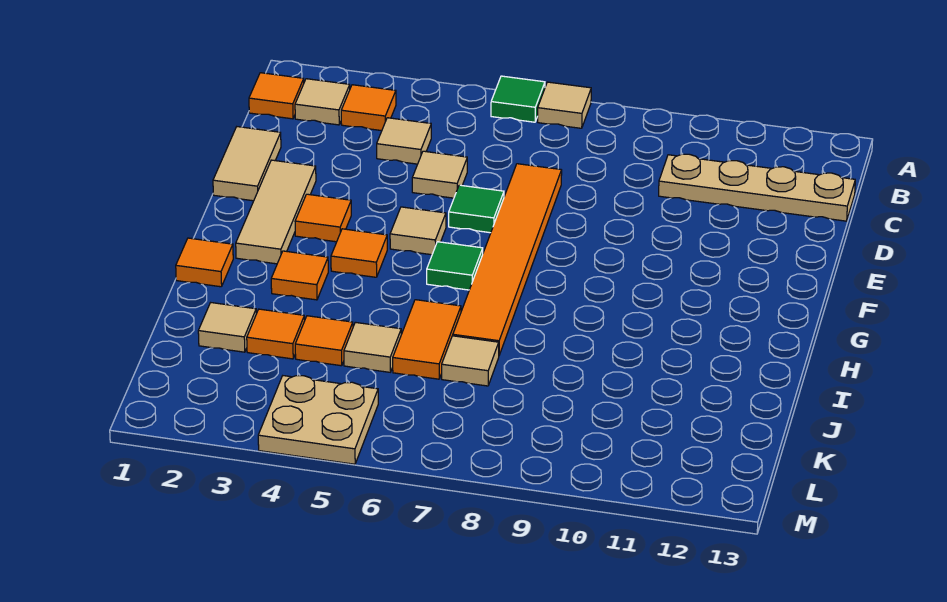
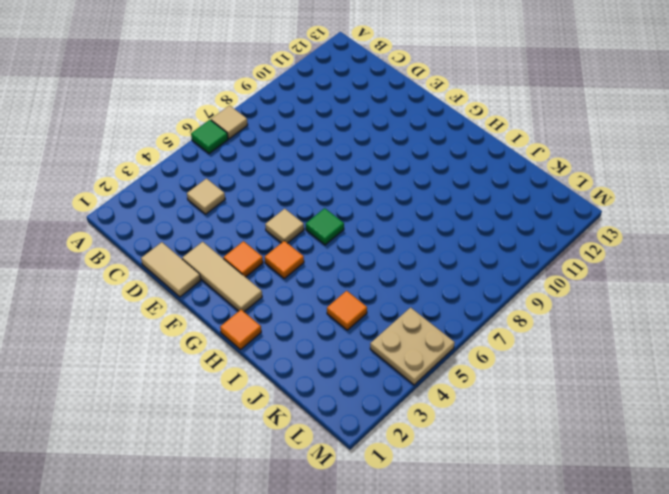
none -> orange tile B1 level 1
none -> tan tile B2 level 1
none -> orange tile B3 level 1

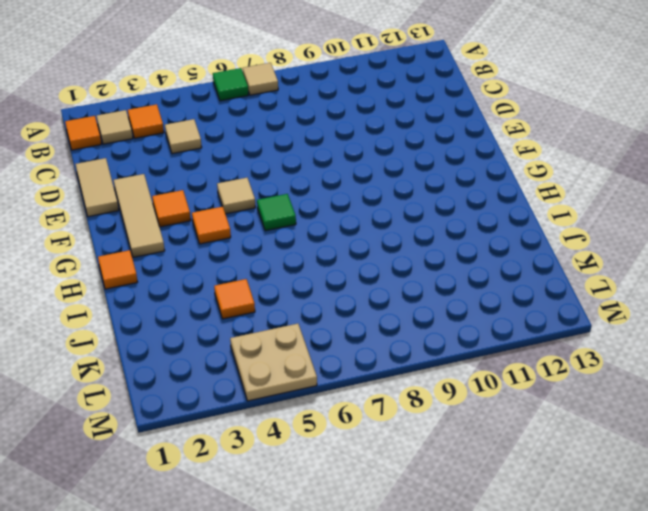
none -> tan plate C10:C13 level 1
none -> tan tile D5 level 1
none -> orange tile D7:I7 level 1

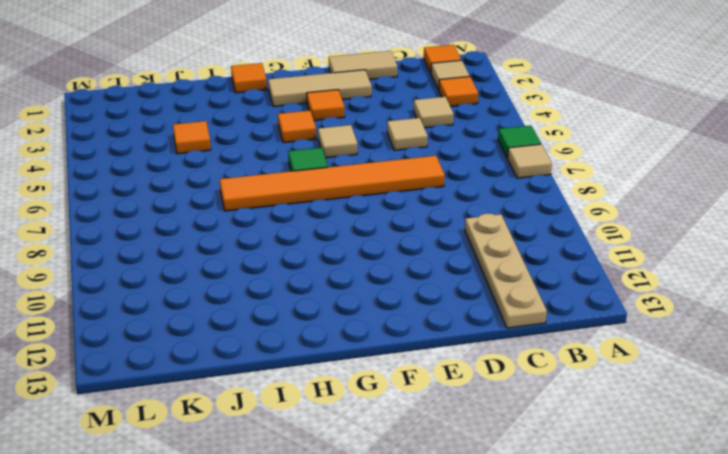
none -> green tile E6 level 1
none -> orange tile H3 level 1
none -> orange tile I6:J6 level 1

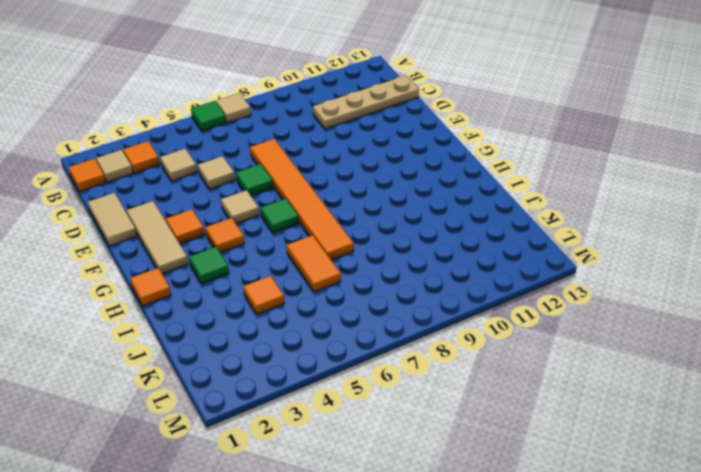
green tile H3 level 1 -> orange tile H3 level 1
none -> tan tile J2 level 1
none -> orange tile J3 level 1
none -> tan tile J5 level 1

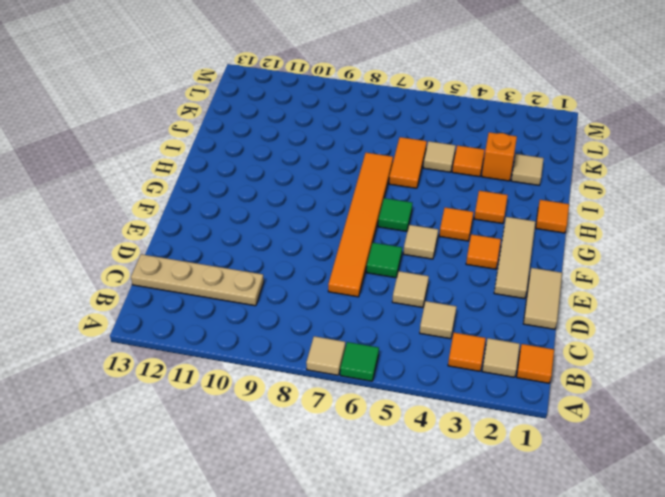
orange brick J3 level 1 -> orange tile J3 level 1
none -> tan tile J7 level 1
none -> tan plate L4:M5 level 1

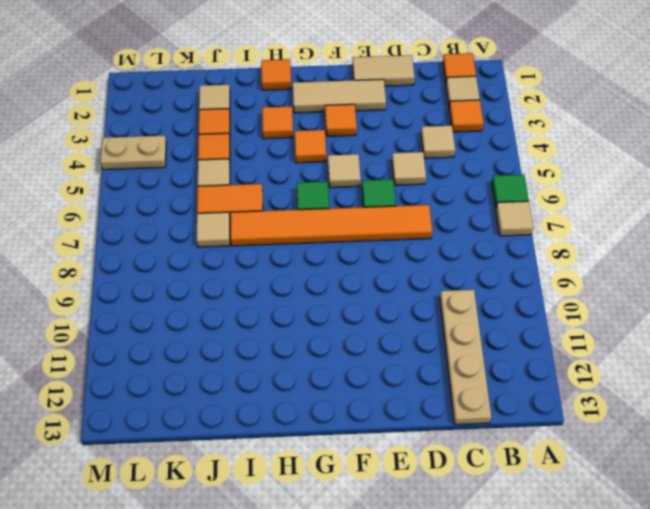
tan plate L4:M4 level 1 -> tan plate L4:M5 level 1

